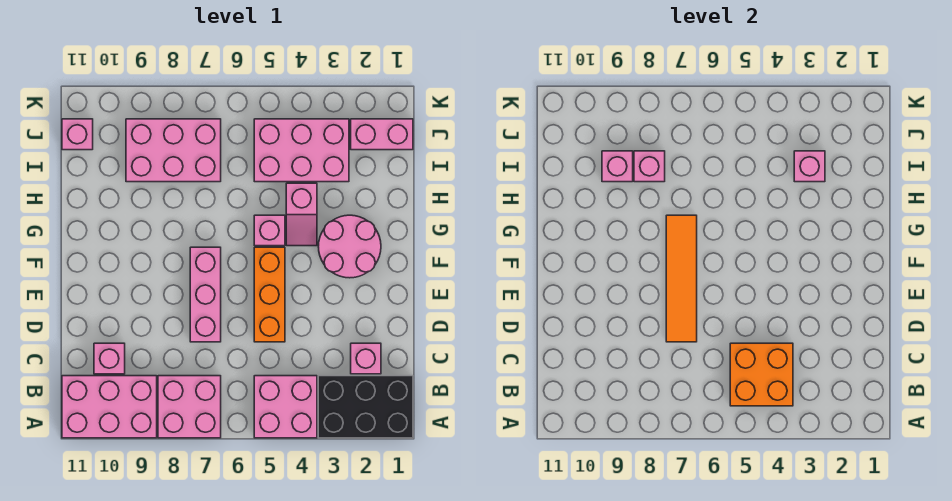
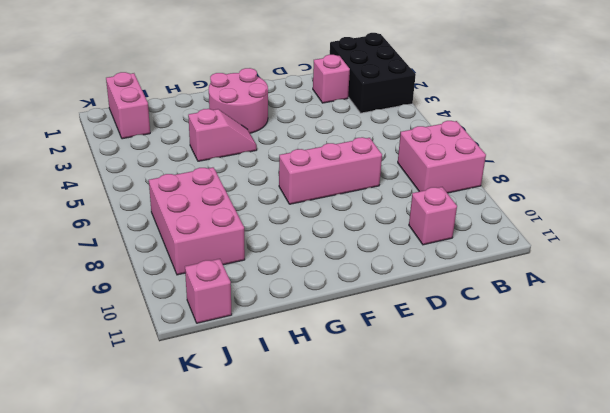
none -> pink brick A4:B5 level 1
none -> pink brick A9:B11 level 1
none -> orange brick D5:F5 level 1

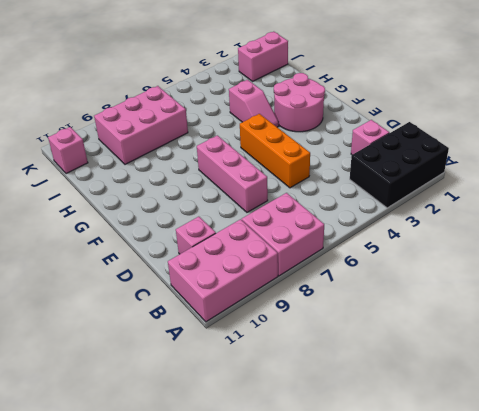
none -> pink brick A4:B5 level 1
none -> pink brick G5 level 1
none -> pink brick I3:J5 level 1

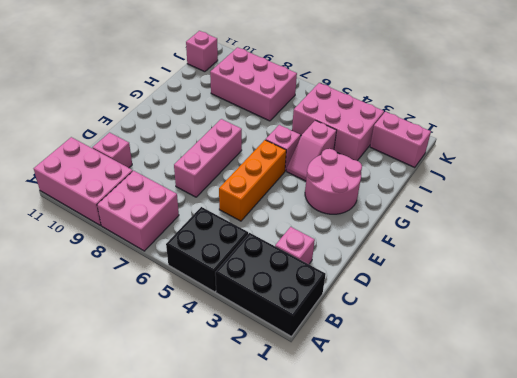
black brick A4:B5 level 1 -> pink brick A4:B5 level 1
none -> orange brick B4:C5 level 2
none -> orange tile D7:G7 level 2
none -> pink brick I3 level 2

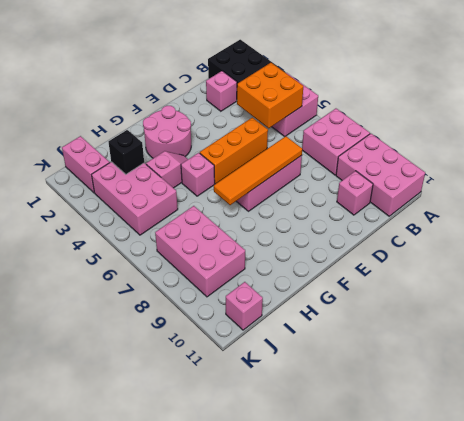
black brick I3 level 2 -> pink brick I3 level 2
none -> pink brick I8 level 2
none -> pink brick I9 level 2

